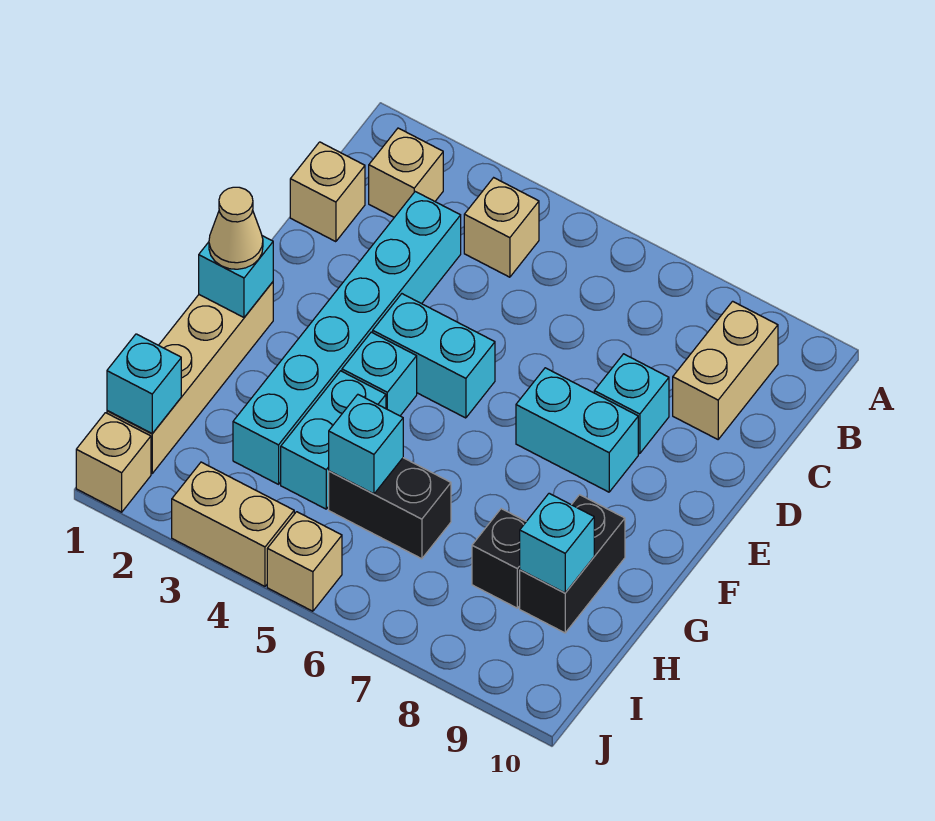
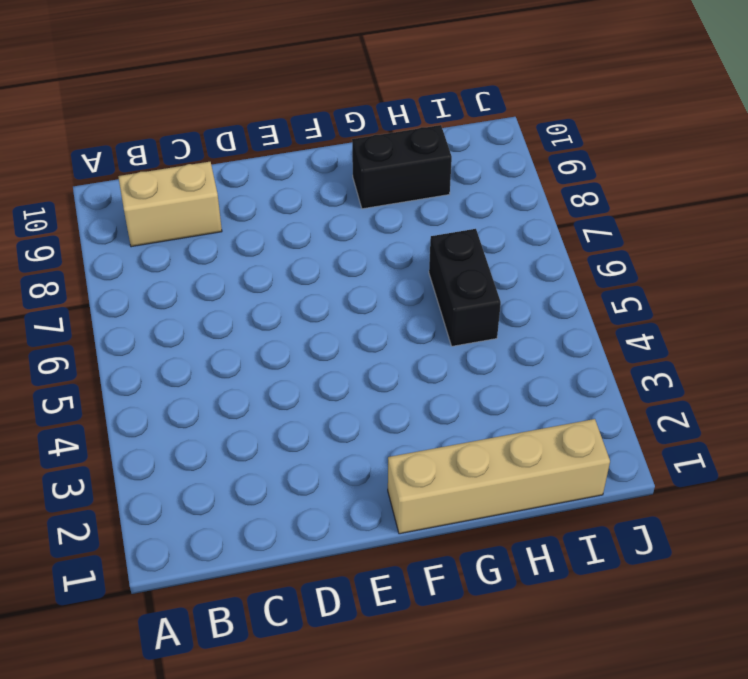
none -> tan brick B2 level 1
none -> tan brick B4 level 1
none -> tan brick C1 level 1

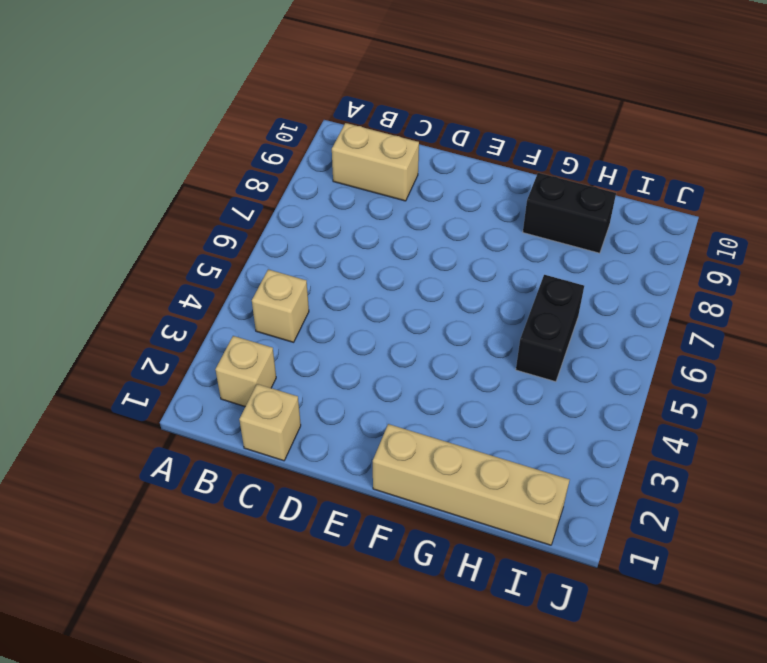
none -> cyan brick C3:H3 level 1
none -> cyan brick D8 level 1
none -> cyan brick E4:E5 level 1

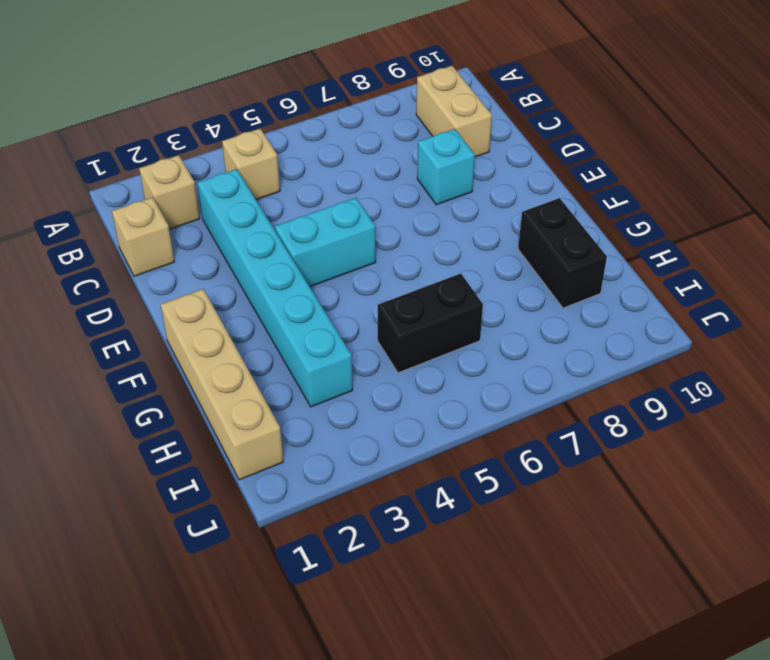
none -> cyan brick E7:E8 level 1
none -> cyan brick F4 level 1
none -> cyan brick G4:H4 level 1

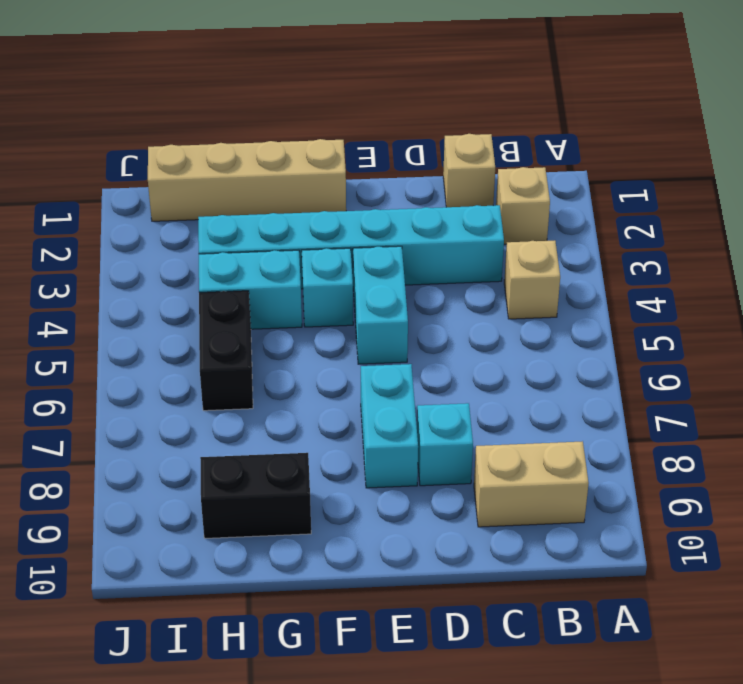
none -> black brick H8 level 1
none -> tan brick J1 level 1
none -> tan brick J3:J4 level 1

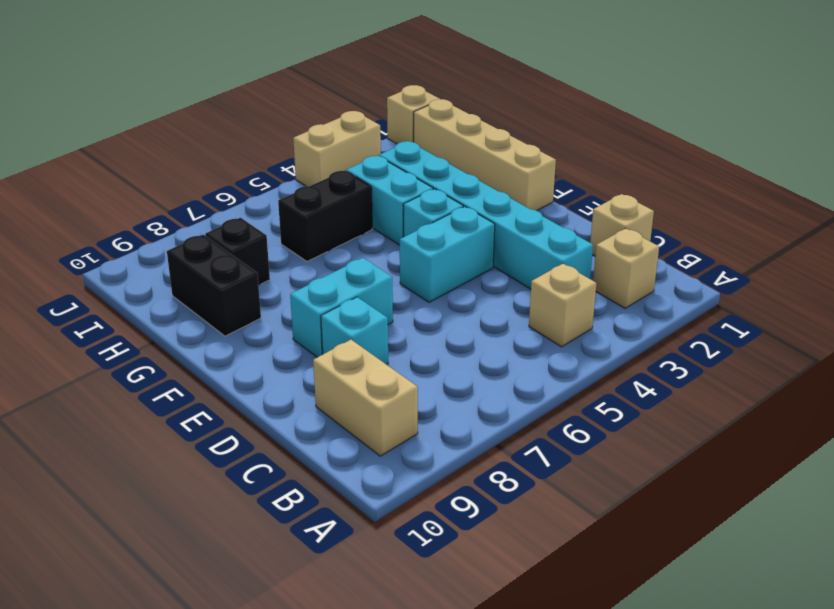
none -> tan brick J5 level 1
none -> cyan brick F1 level 2
none -> cyan brick H5 level 2

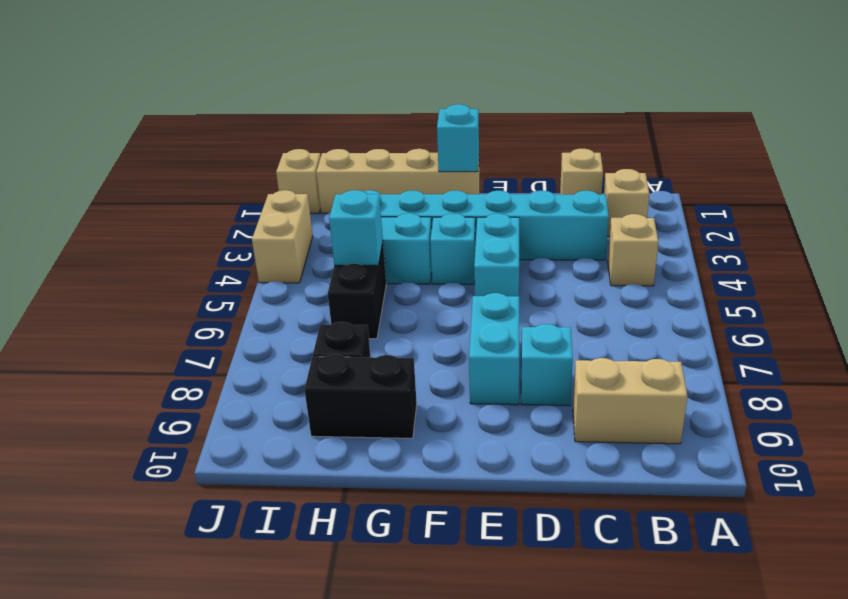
none -> tan brick J5 level 1
none -> cyan brick H9 level 2
none -> cyan brick I1 level 2

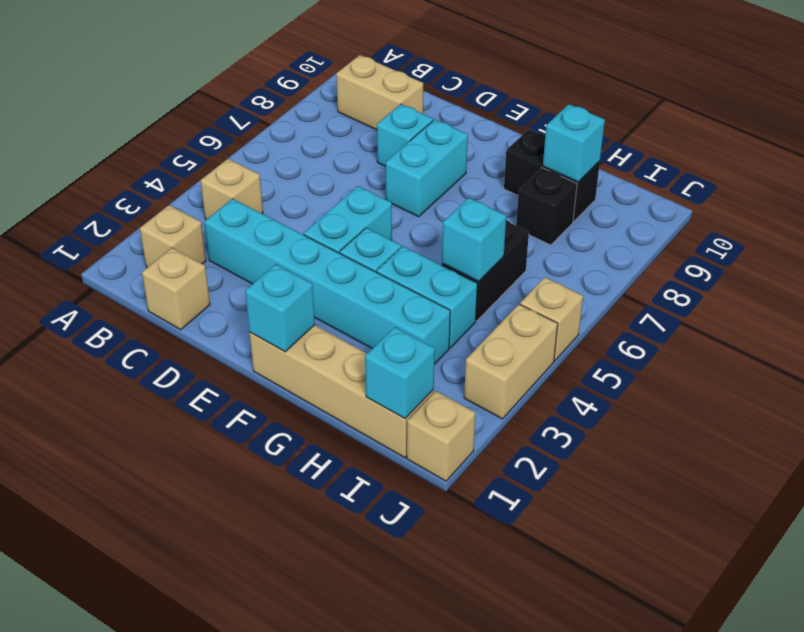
none -> tan cone F1 level 3

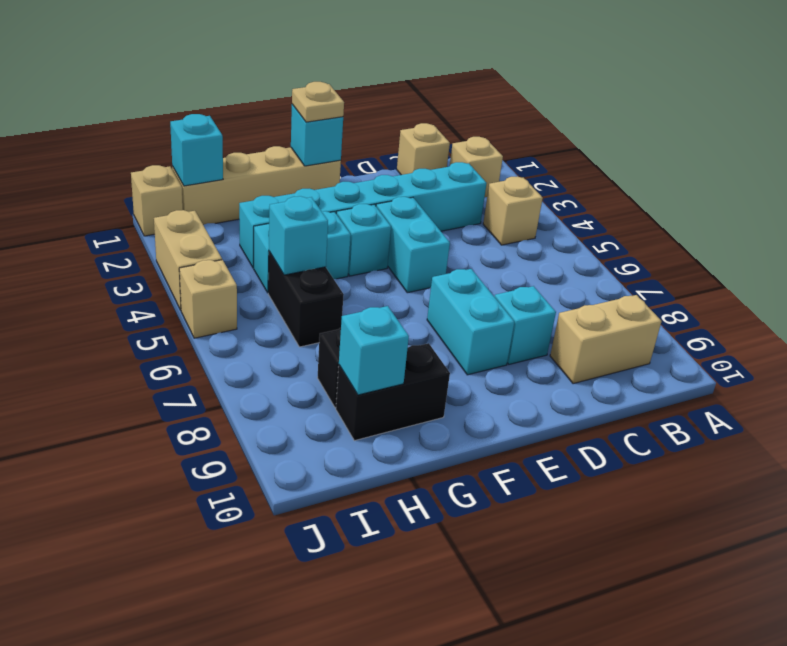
tan plate F1 level 3 -> tan cone F1 level 3

